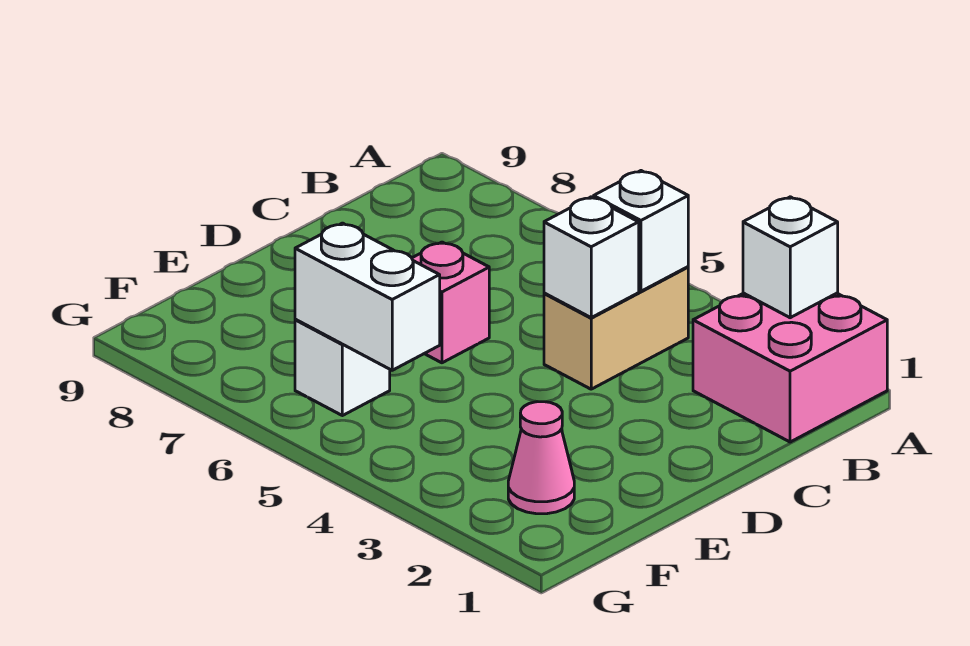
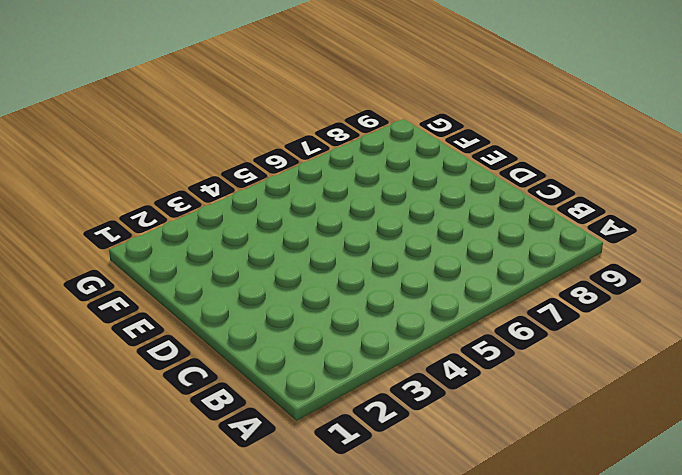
none -> pink brick A1:B2 level 1
none -> tan brick B4:C4 level 1

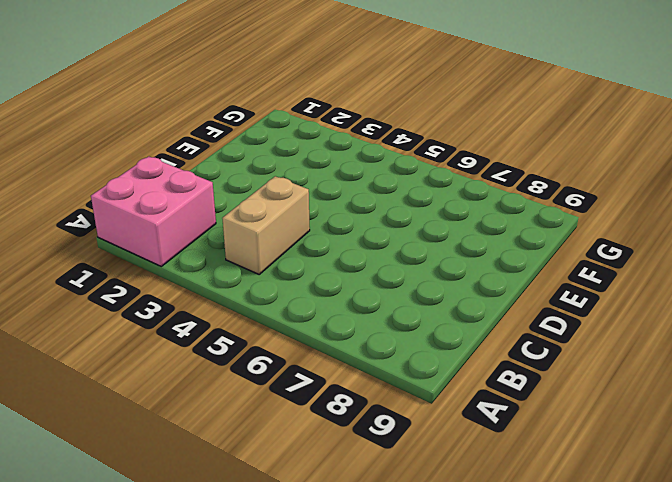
none -> pink brick D6 level 1
none -> pink cone F2 level 1

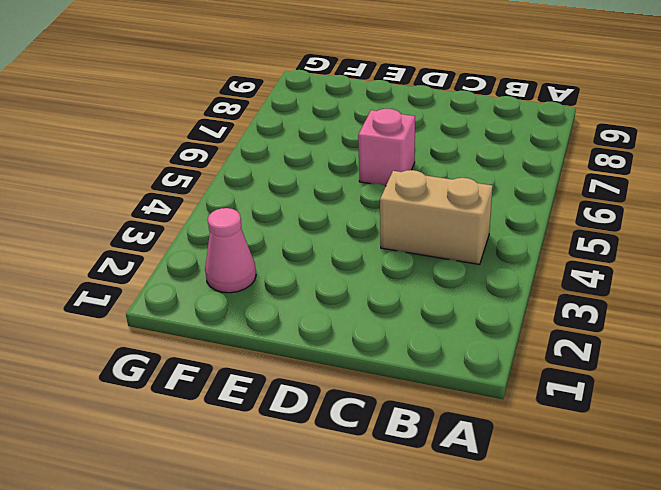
none -> pink brick A1:B2 level 1
none -> white brick F6 level 1

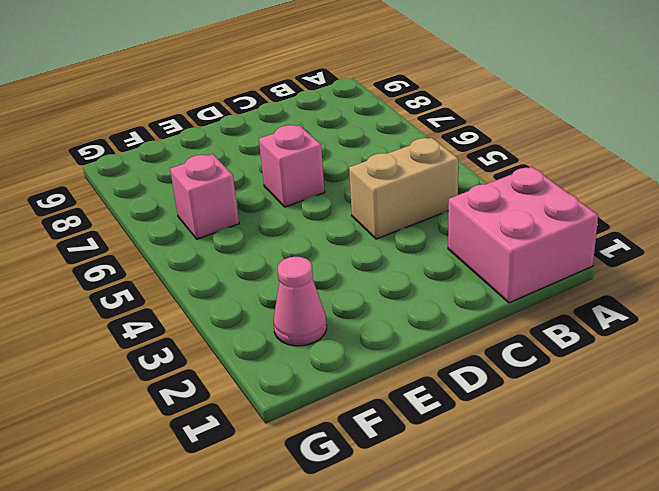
pink brick F6 level 1 -> white brick F6 level 1
none -> white brick A2 level 2
none -> white brick B4 level 2

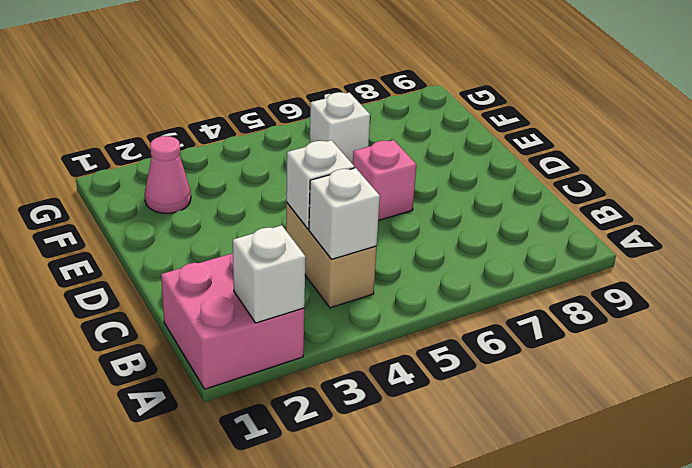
none -> white brick F5:F6 level 2

